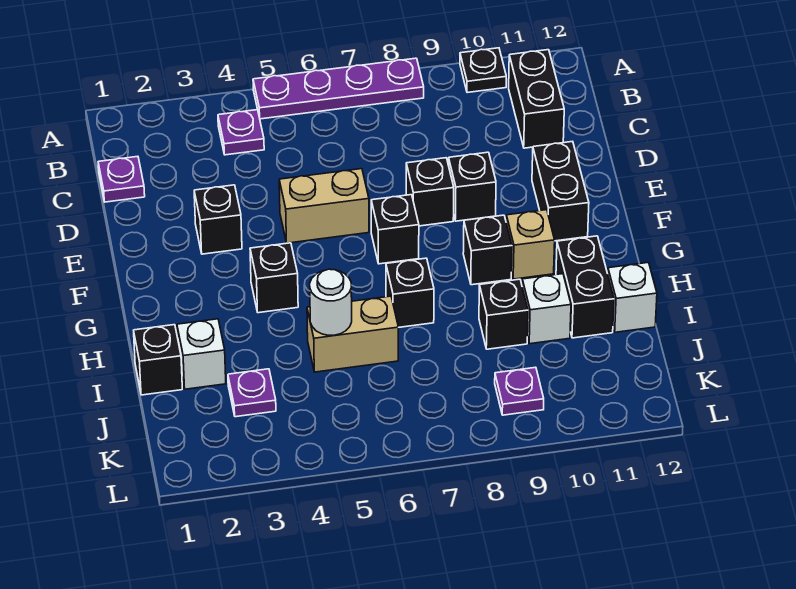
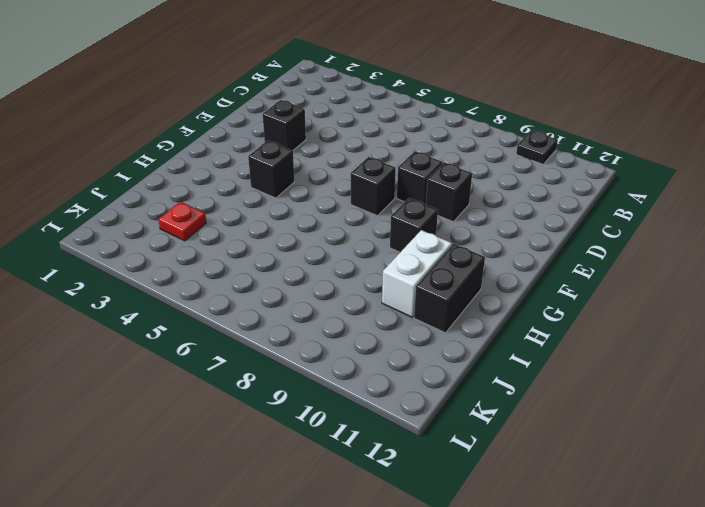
white brick H10:I10 level 1 -> white brick I10 level 1
red plate J3 level 1 -> purple plate J3 level 1
none -> purple plate A5:A8 level 1
none -> purple plate B4 level 1
none -> black brick B11:C11 level 1

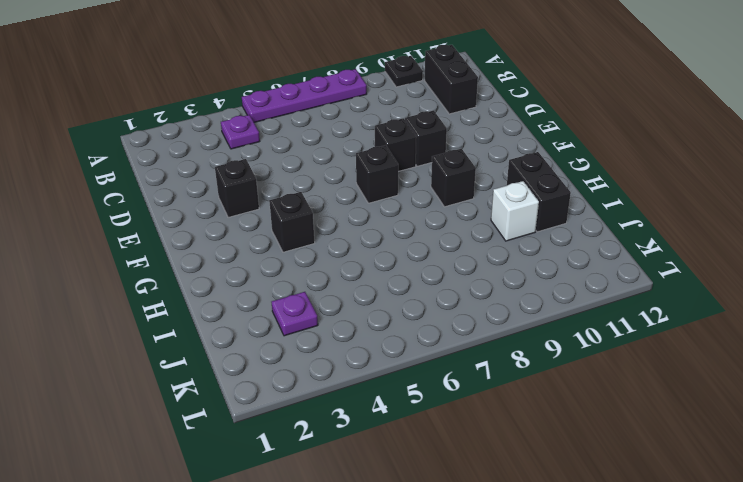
none -> purple plate C1 level 1
none -> tan brick E5:E6 level 1
none -> black brick E11:F11 level 1

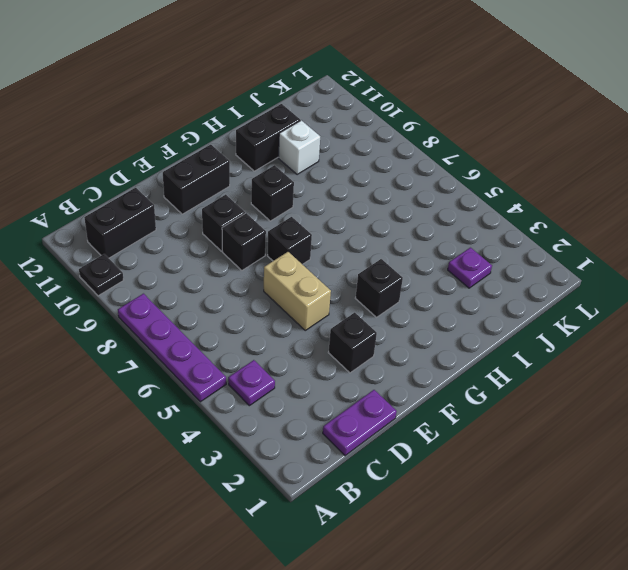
purple plate C1:D1 level 1 -> purple plate C1 level 1
none -> tan brick G10 level 1
none -> black brick H7 level 1
none -> black brick I1 level 1

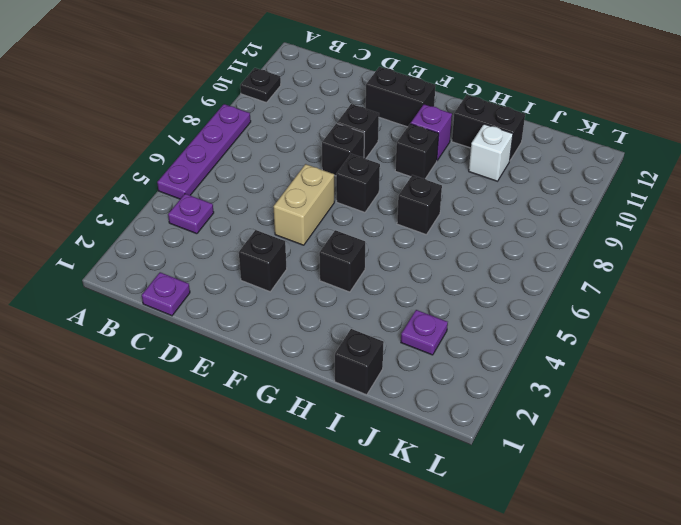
purple brick G10 level 1 -> tan brick G10 level 1
none -> black brick B11:C11 level 1
none -> white brick I2 level 1
none -> tan brick I5:I6 level 1

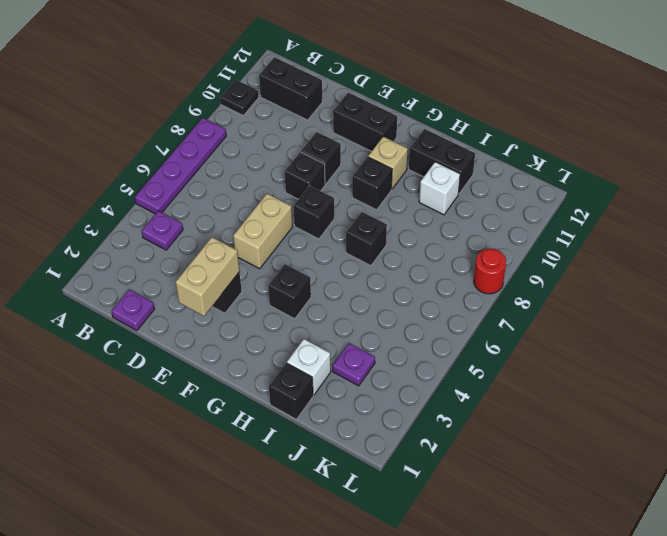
tan brick E2:E3 level 2 -> tan brick I5:I6 level 1
red round brick L8 level 1 -> none
none -> black brick I9 level 1
none -> white brick I12 level 1
none -> purple plate K9 level 1

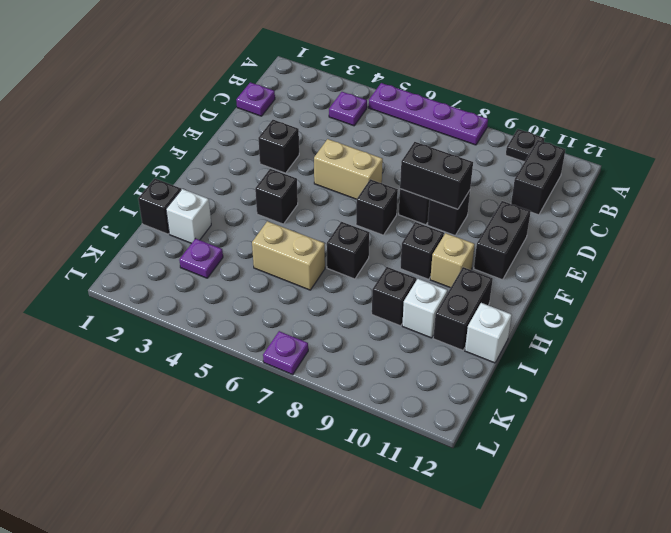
black brick E8:E9 level 2 -> none
purple plate L7 level 1 -> purple plate K9 level 1
none -> white round brick I5 level 2

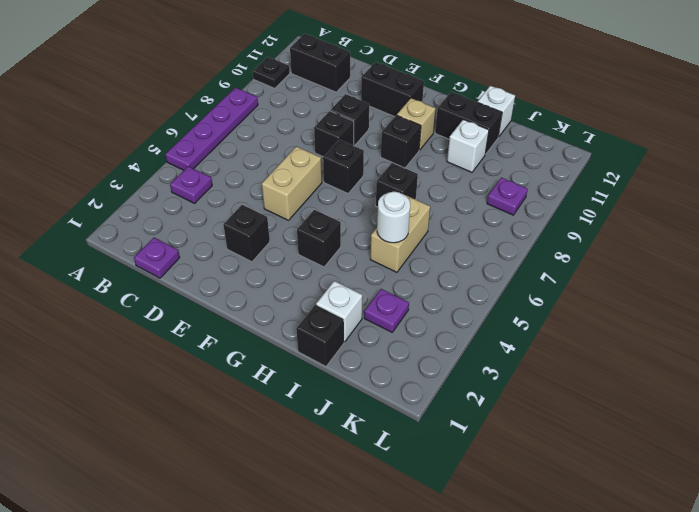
none -> black brick I9 level 1

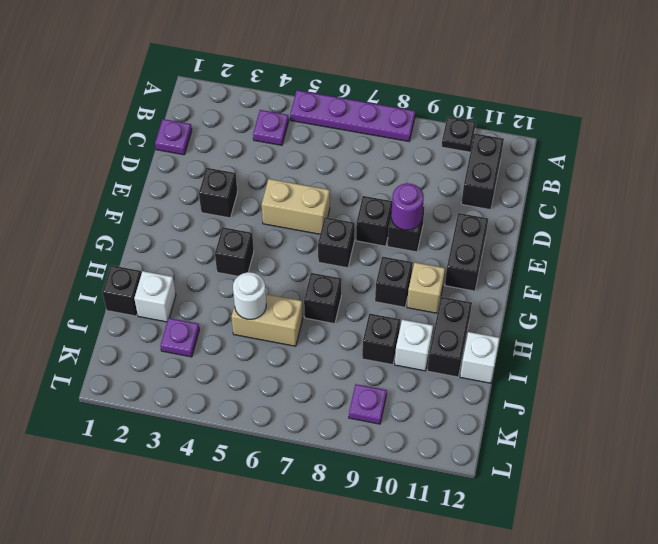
purple round brick E9 level 2 -> none

